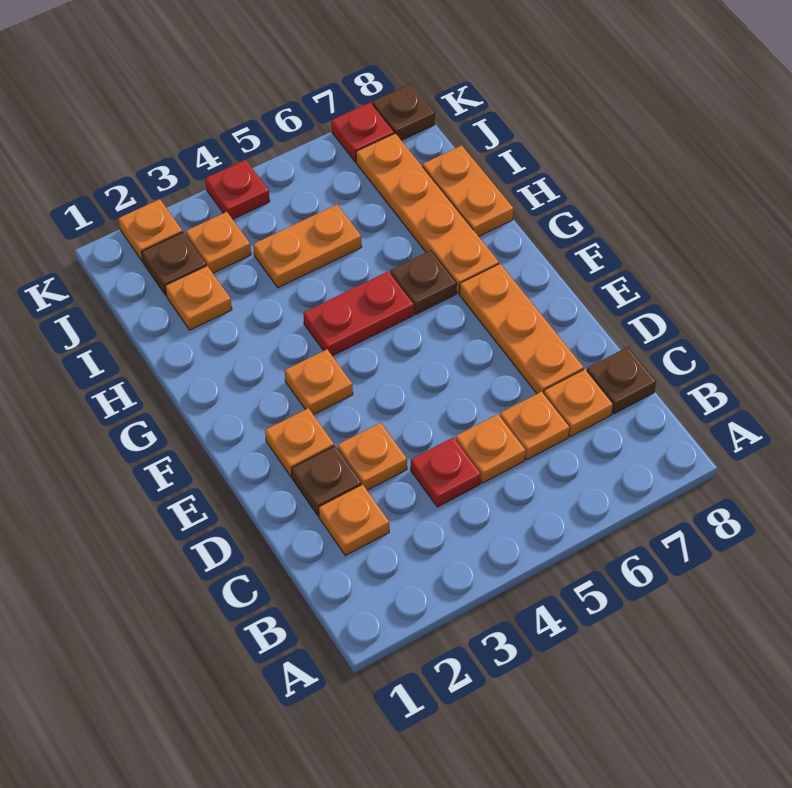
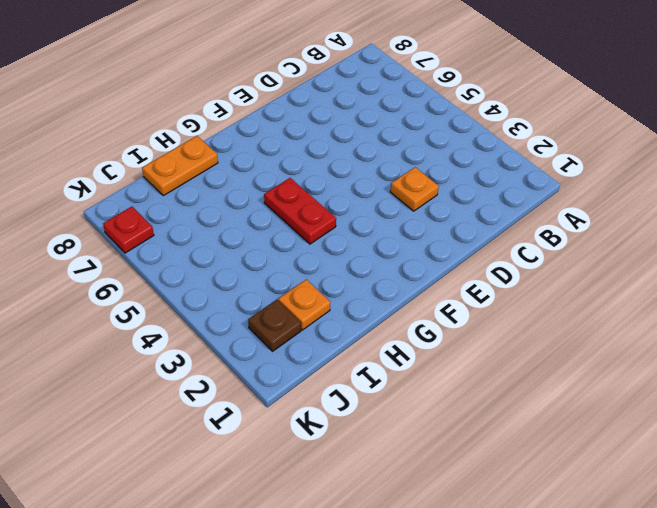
none -> orange plate C2 level 1
none -> red plate C4 level 1
none -> orange plate C5 level 1

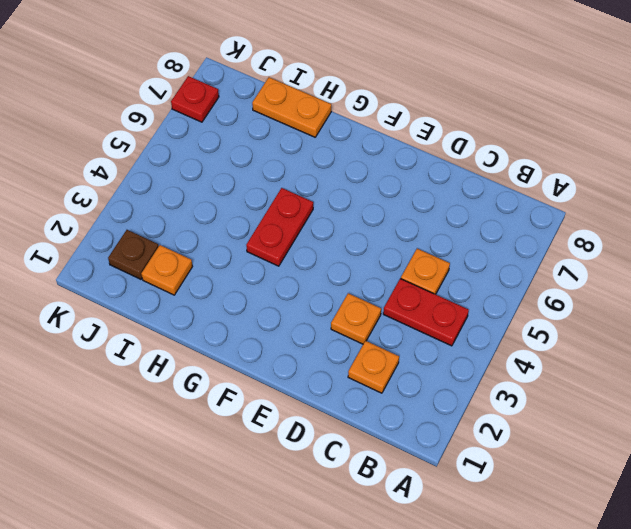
red plate B4:C4 level 1 -> red plate C4 level 1
none -> orange plate C6 level 1
none -> orange plate C7 level 1
none -> brown plate C8 level 1

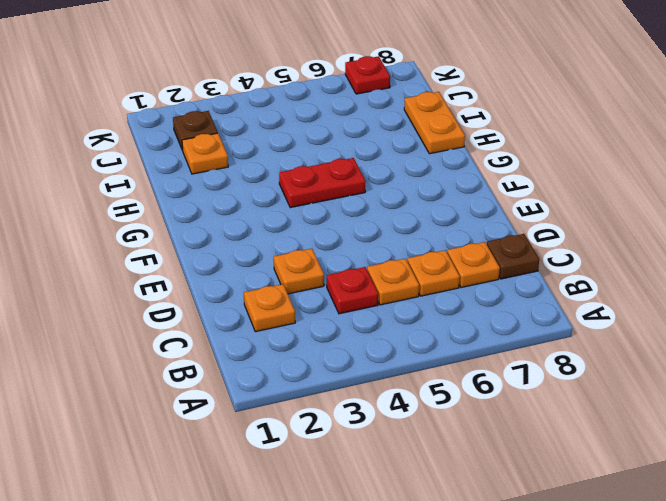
none -> brown plate D2 level 1
none -> orange plate D7:F7 level 1
none -> orange plate E2 level 1

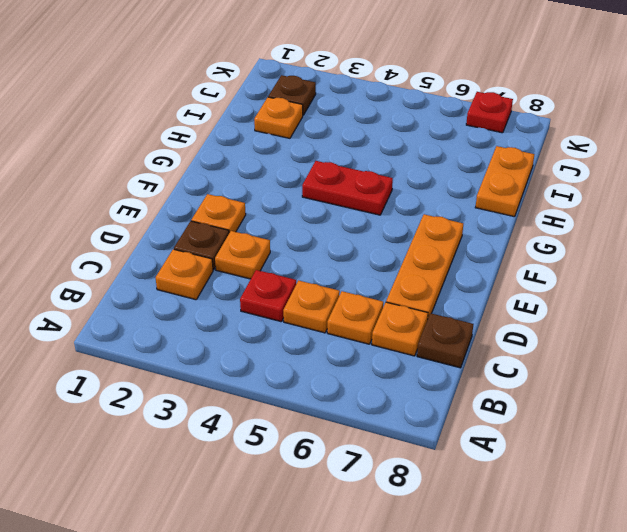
none -> orange plate F3 level 1
none -> brown plate G6 level 1
none -> orange plate G7:J7 level 1

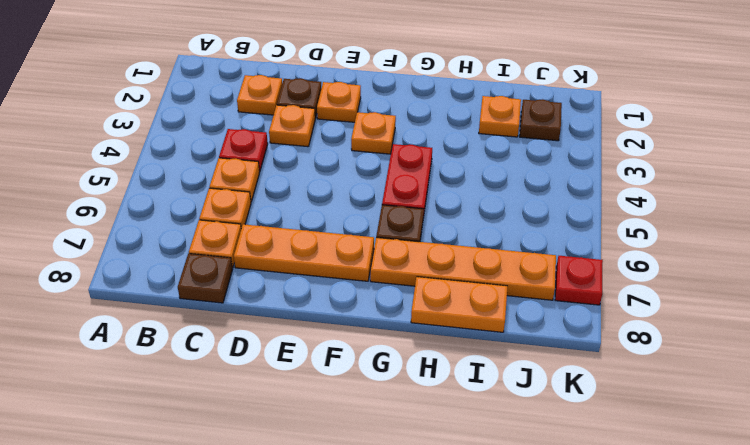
none -> orange plate I4:I5 level 1
none -> orange plate J3 level 1
none -> orange plate K2 level 1

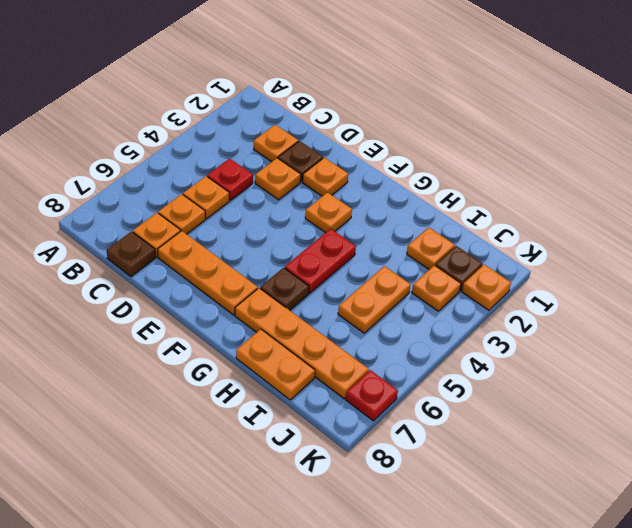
none -> red plate K4 level 1
none -> brown plate K8 level 1

